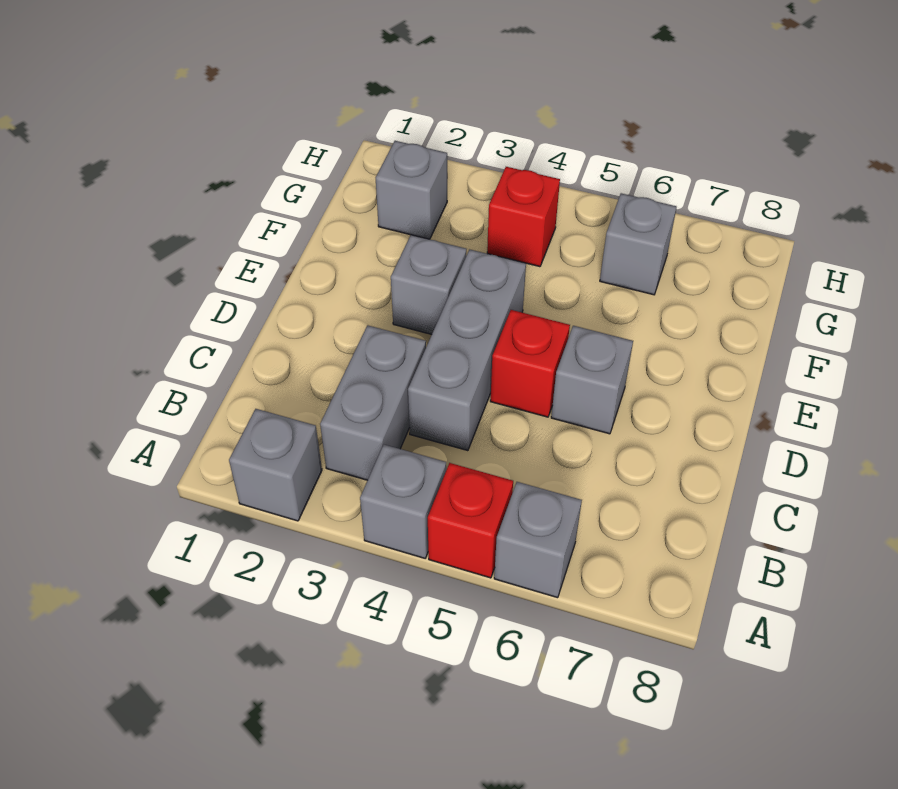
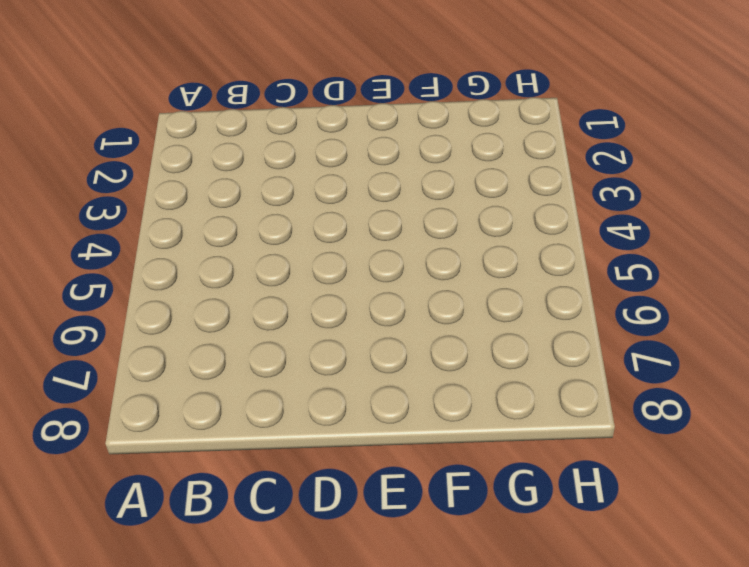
none -> grey brick A2 level 1
none -> grey brick A4 level 1
none -> red brick A5 level 1

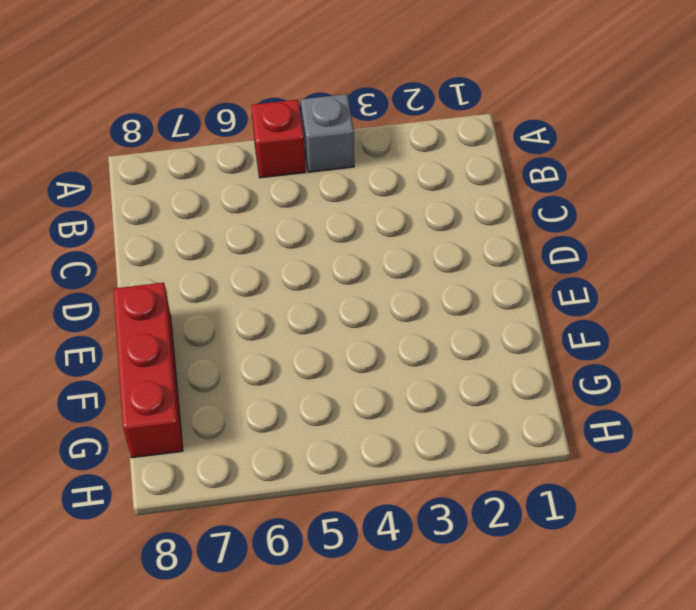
red brick E8:G8 level 1 -> none
none -> grey brick A2 level 1
none -> grey brick A6 level 1
none -> grey brick B3:C3 level 1

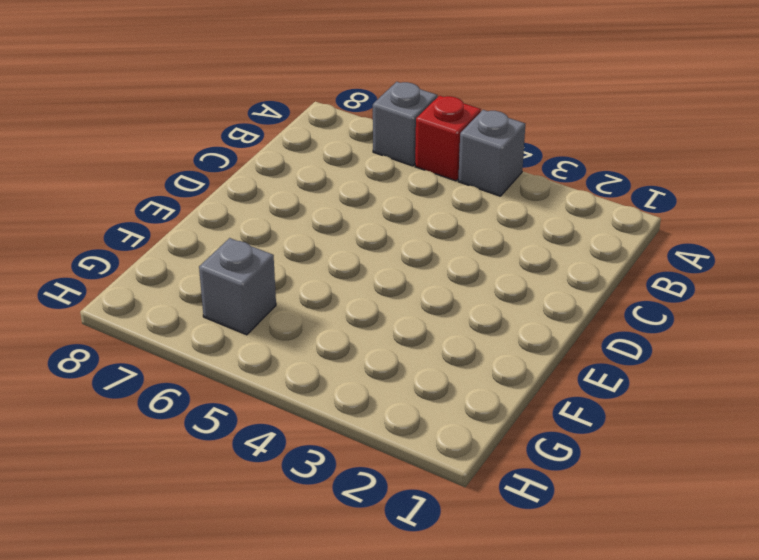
none -> grey brick A2 level 1
none -> grey brick B3:C3 level 1
none -> grey brick C4:E4 level 1

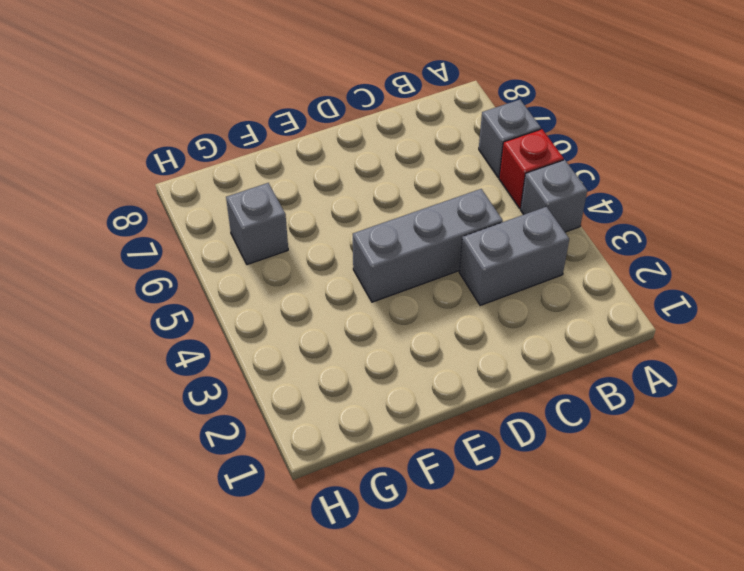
none -> grey brick A2 level 1
none -> red brick D5 level 1
none -> grey brick D6 level 1

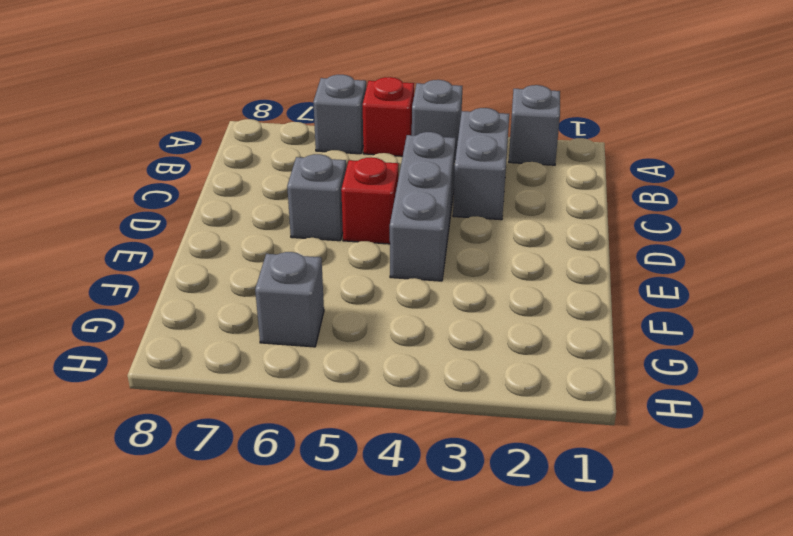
none -> grey brick E3 level 1
none -> grey brick G2 level 1
none -> red brick G4 level 1

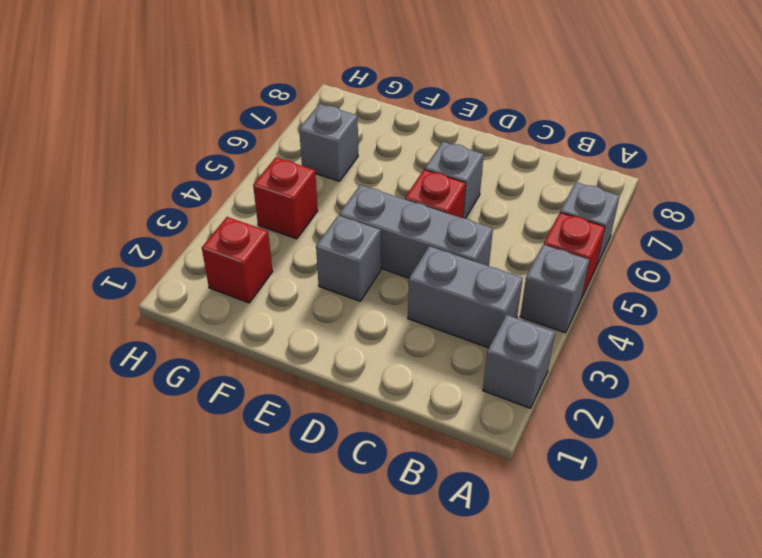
red brick G2 level 1 -> grey brick G2 level 1

